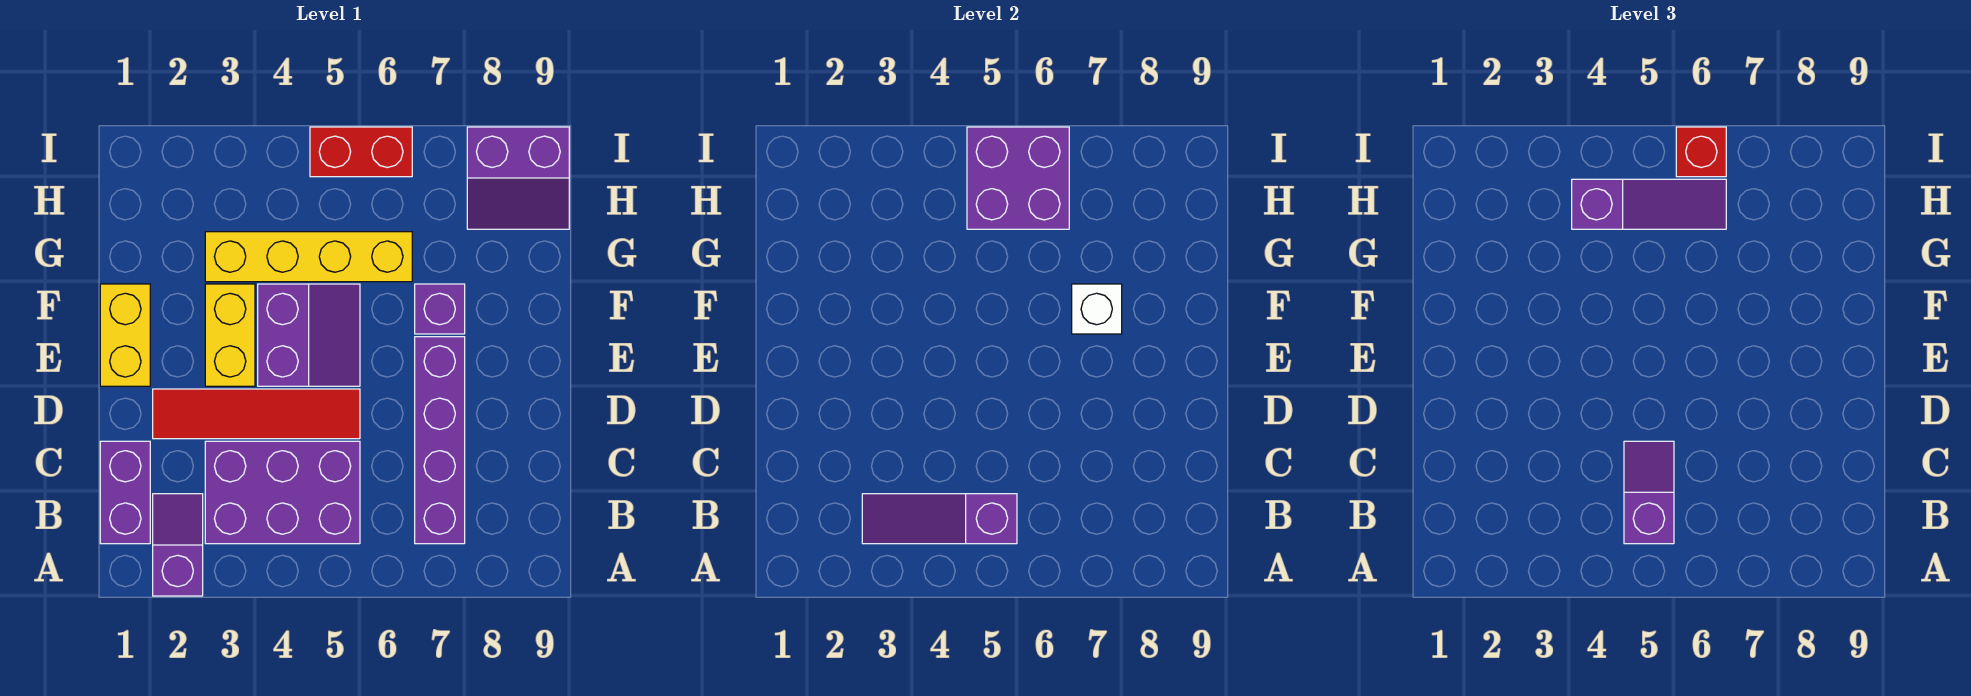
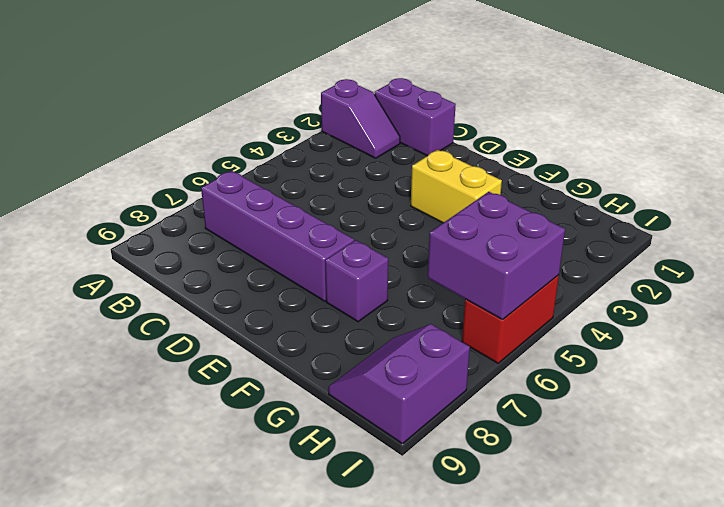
none -> purple brick B3:C5 level 1
none -> red tile D2:D5 level 1
none -> yellow brick E1:F1 level 1

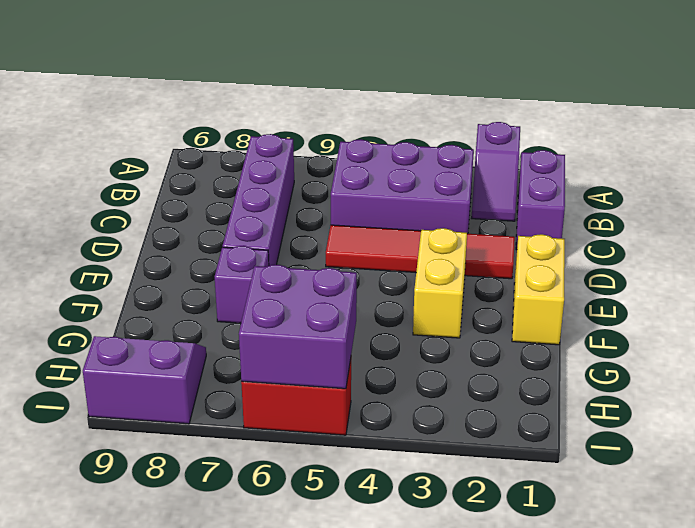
none -> purple slope E4:F5 level 1 top 4
none -> yellow brick G3:G6 level 1
none -> purple slope B3:B5 level 2 top 5

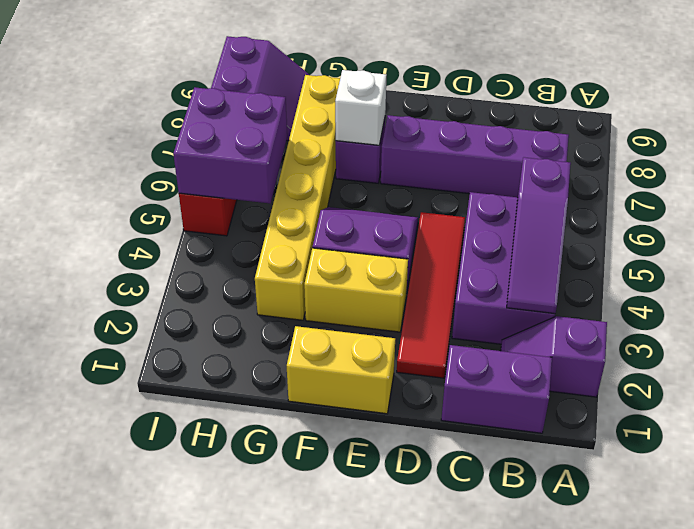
yellow brick G3:G8 level 1 -> yellow brick G3:G6 level 1
none -> purple slope B5:C5 level 3 top B
none -> purple slope H4:H6 level 3 top 4
none -> red brick I6 level 3

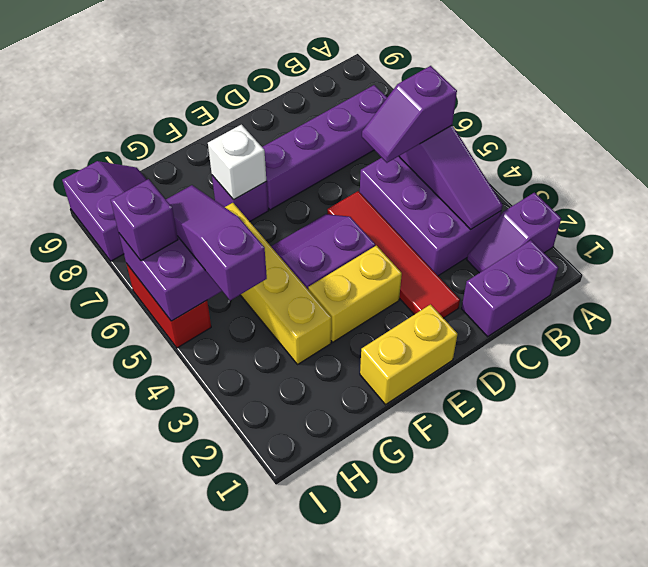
purple brick I6 level 3 -> red brick I6 level 3

